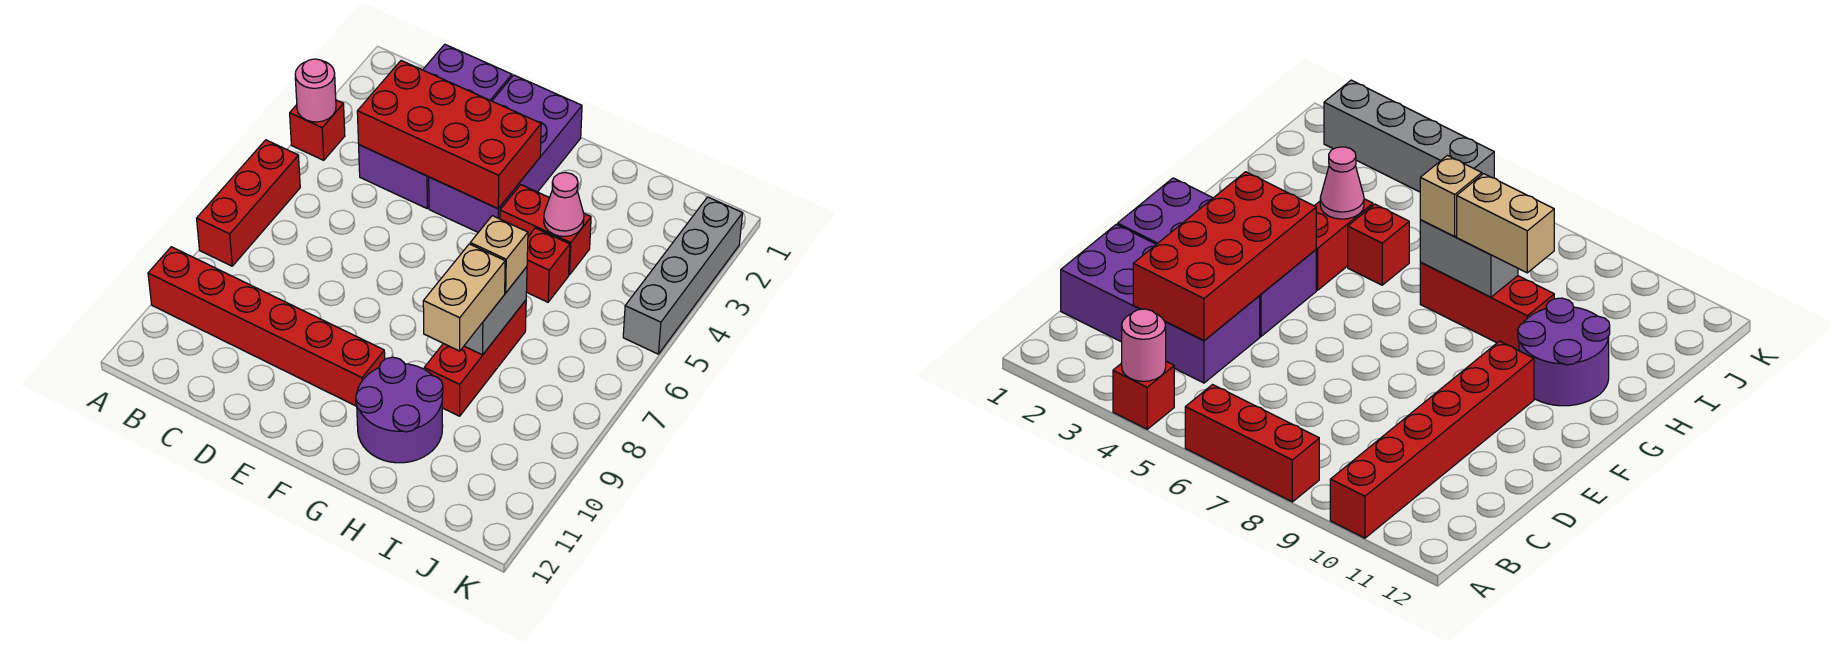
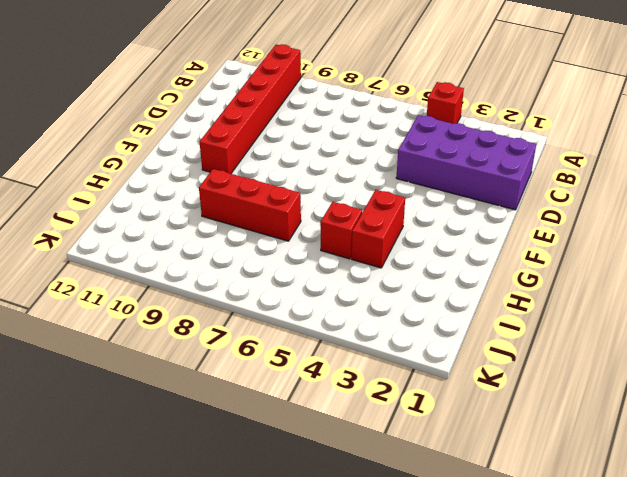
none -> red brick A6:A8 level 1
none -> purple brick E1:F4 level 1
none -> purple round brick G10:H11 level 1

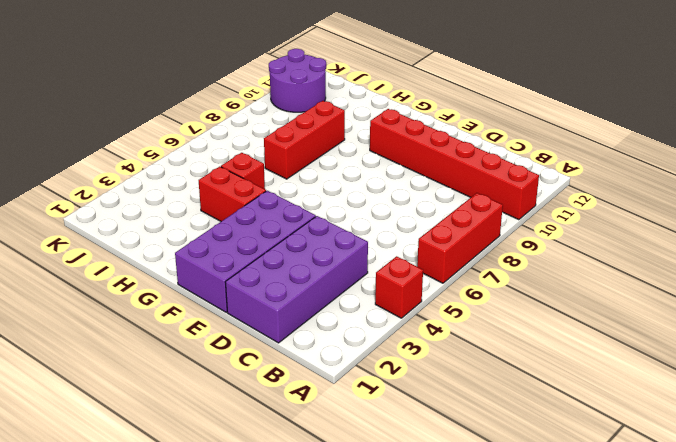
purple round brick J10:K11 level 1 -> purple round brick G10:H11 level 1
none -> grey brick K2:K5 level 1
none -> pink round brick A4 level 2
none -> red brick C3:F4 level 2

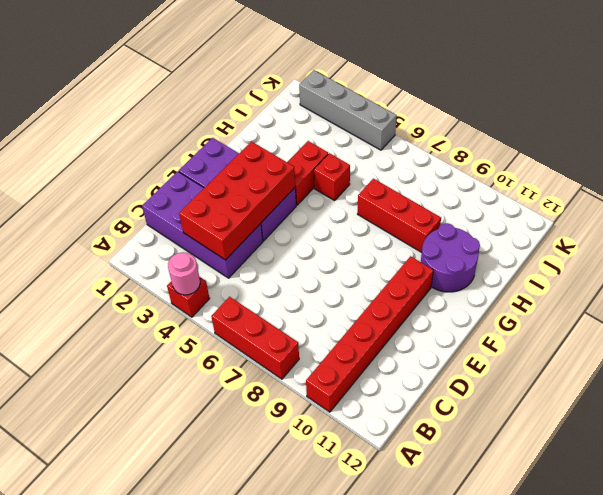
none -> pink cone H4 level 2
none -> grey brick H7:H8 level 2
none -> tan brick H7 level 3

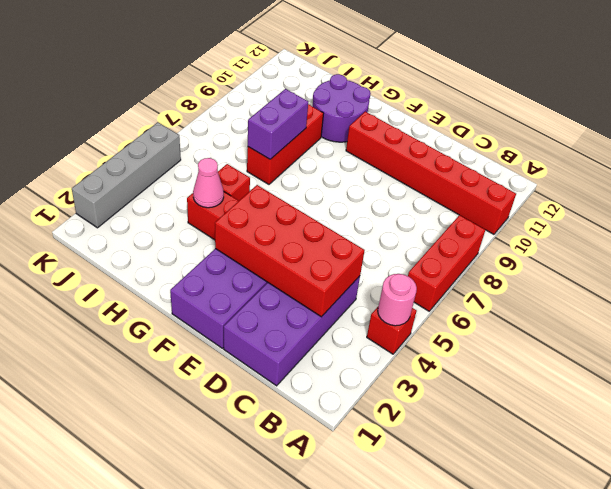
purple brick H7:H8 level 2 -> grey brick H7:H8 level 2
none -> tan brick H7 level 3
none -> tan brick H8:H9 level 3

